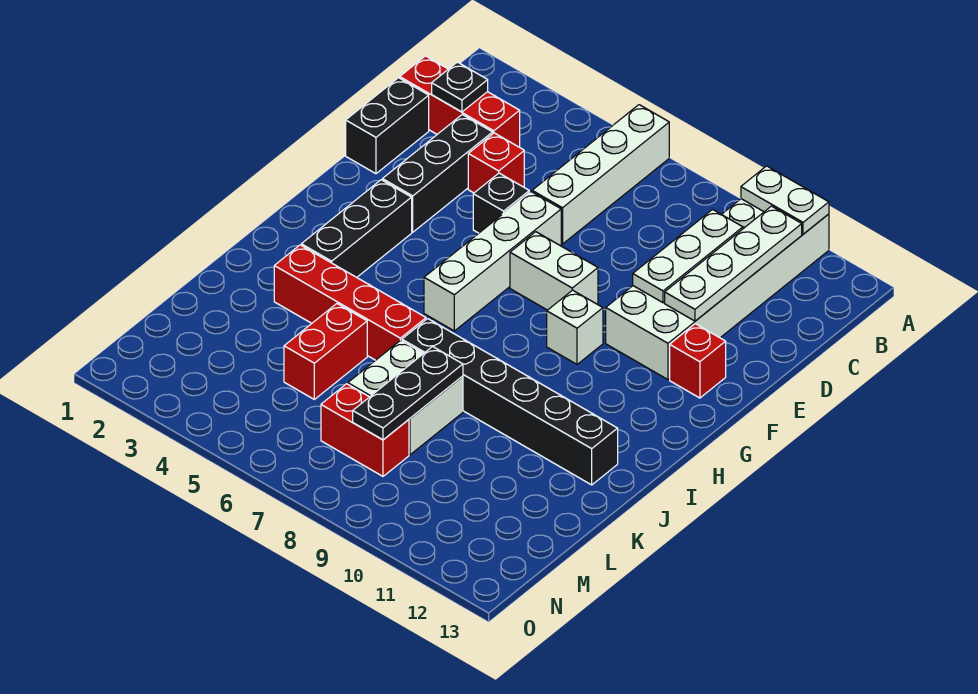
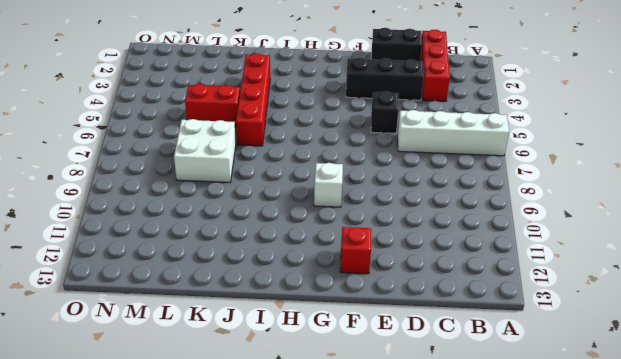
none -> white brick A10:F11 level 1
none -> red brick D4 level 1
none -> white brick E6:H6 level 1

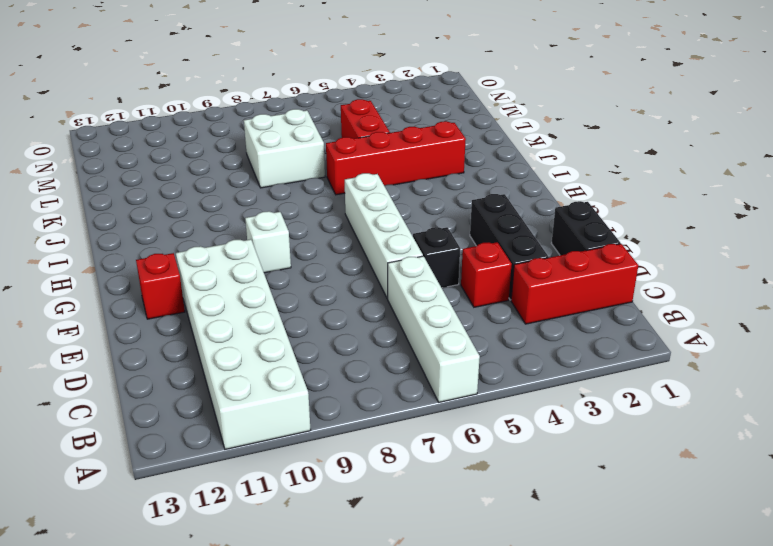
none -> white brick F7:F8 level 1
none -> black brick G3:I3 level 1
none -> black brick J7:J12 level 1

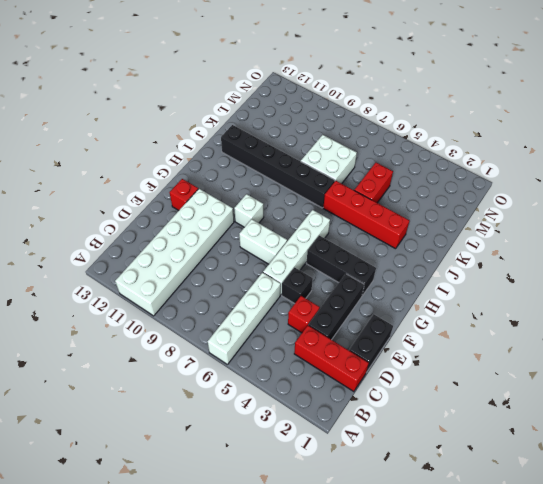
black brick G3:G5 level 1 -> black brick G3:I3 level 1
none -> red brick M7:M8 level 1
none -> white plate A10:A11 level 2
none -> white plate B11:E11 level 2

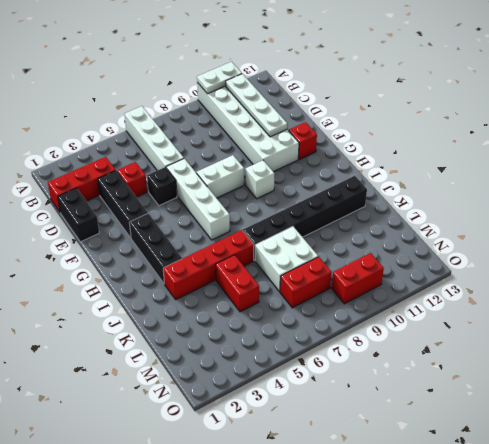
red brick N9:N10 level 1 -> none
none -> black plate C2 level 2
none -> white plate C10:E10 level 2
none -> black plate K8:M8 level 2

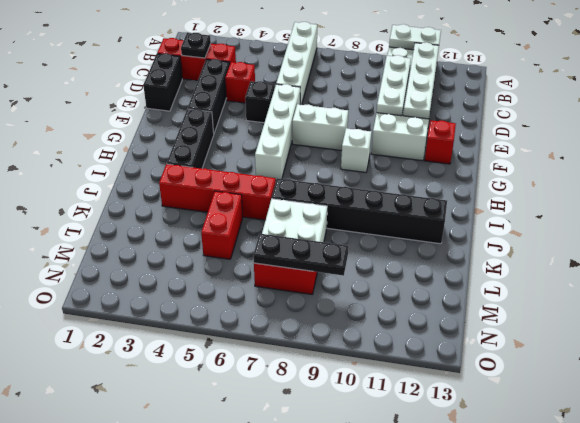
black plate M7:M9 level 2 -> black plate K8:M8 level 2

